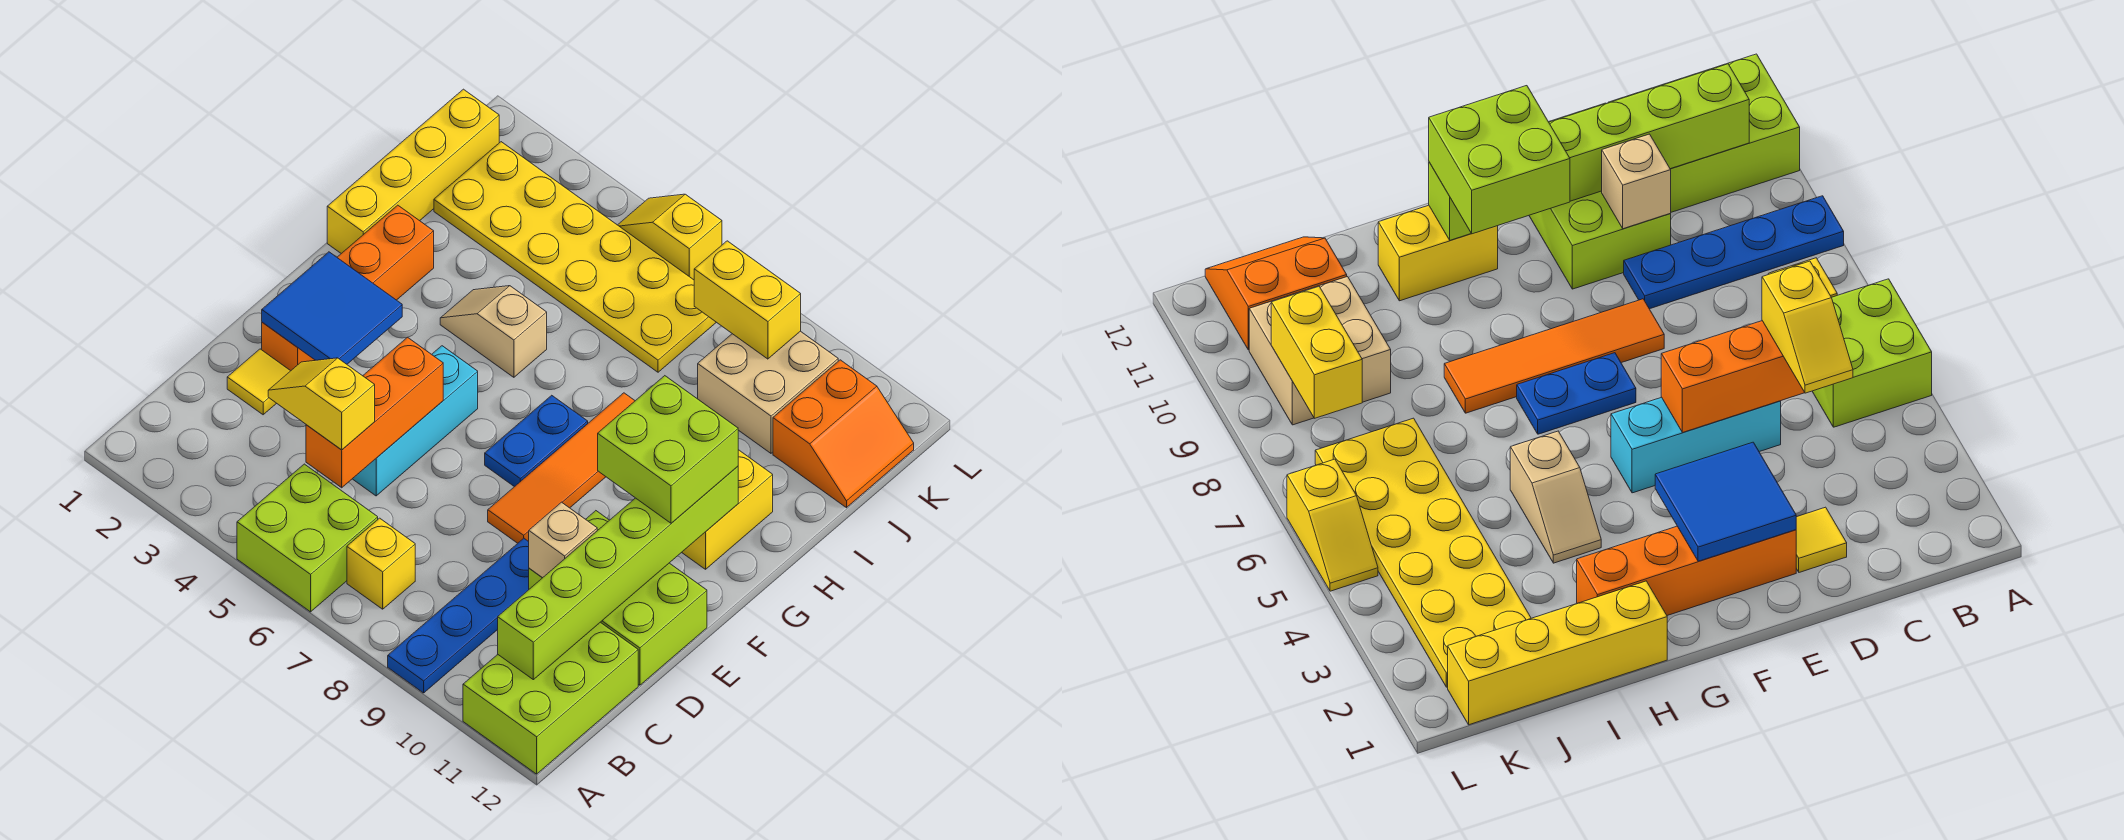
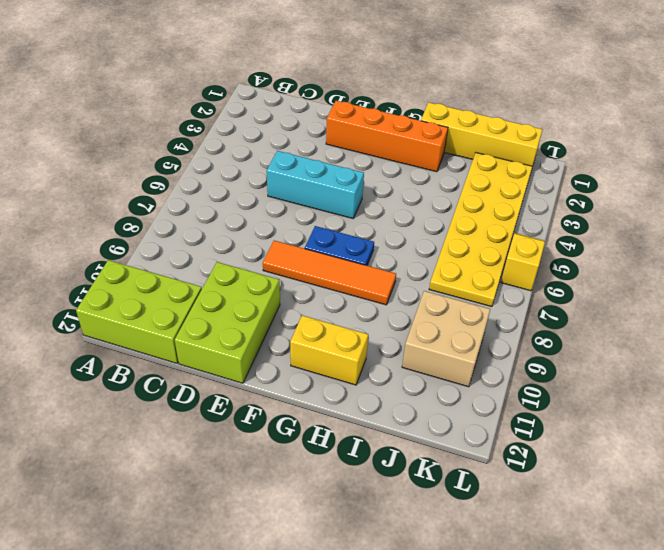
none -> lime brick A5:B6 level 1
none -> blue plate A9:D9 level 1
none -> yellow brick B7 level 1

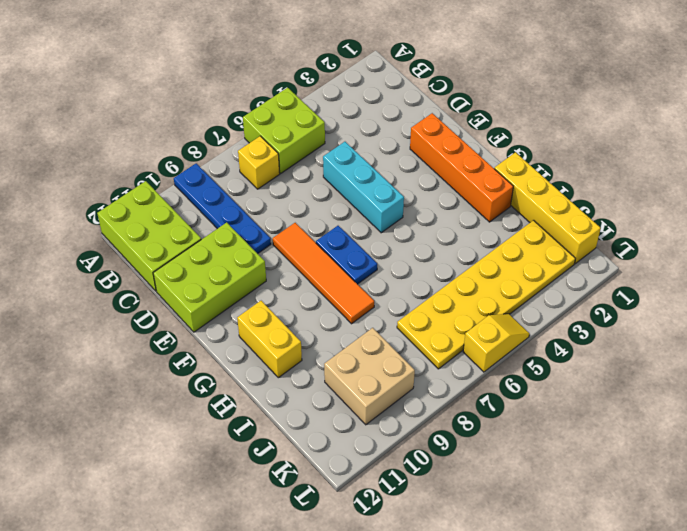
none -> yellow tile D2 level 1
none -> tan slope H4:H5 level 1 top 5
none -> orange slope J11:K12 level 1 top 11

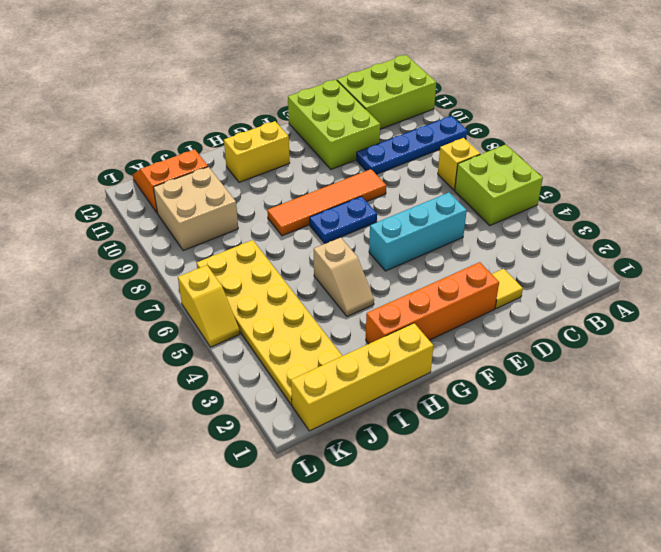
none -> lime brick B11:G11 level 2
none -> orange brick C5:E5 level 2
none -> tan brick D10 level 2

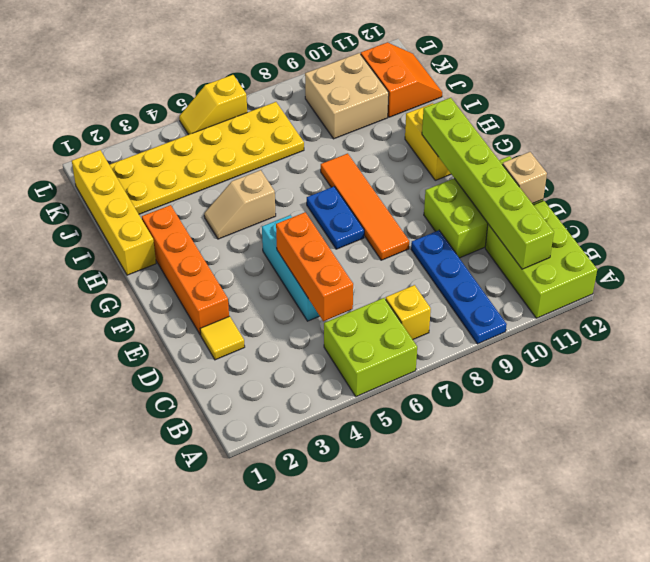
tan brick D12 level 2 -> tan brick D10 level 2
none -> blue tile E2:F3 level 2
none -> yellow brick K8:K9 level 2
none -> yellow slope C4:C5 level 3 top 5

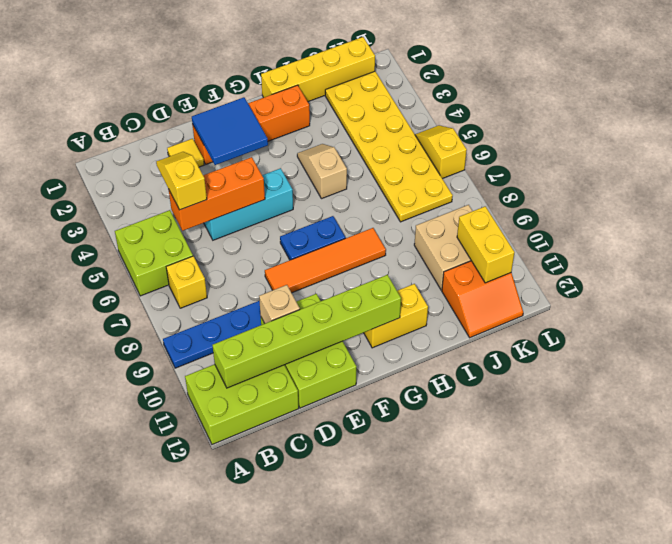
yellow brick K10:K11 level 2 -> yellow brick K8:K9 level 2
none -> lime brick F10:G11 level 3

